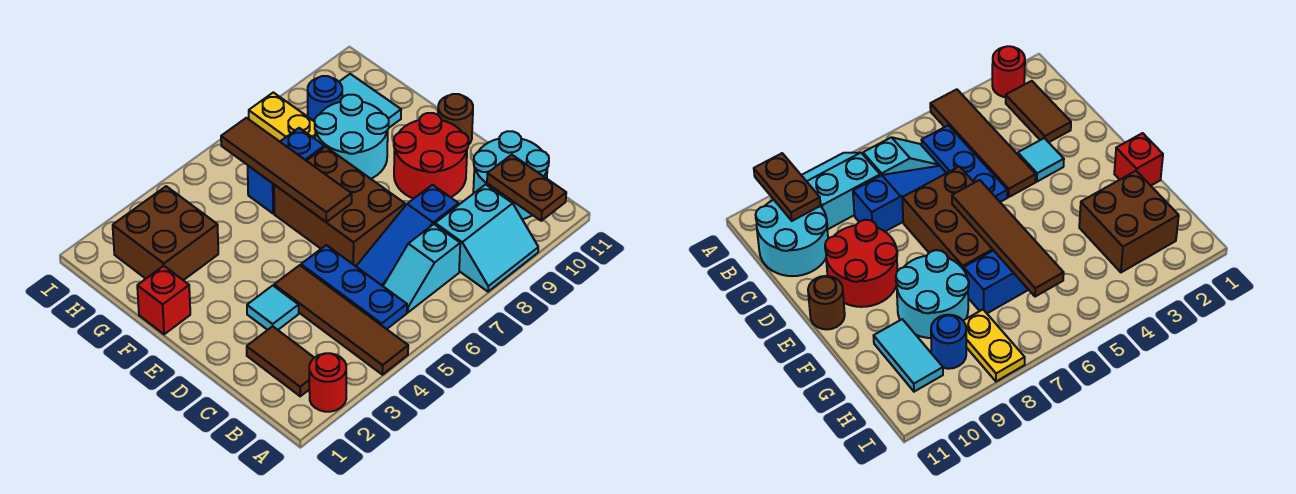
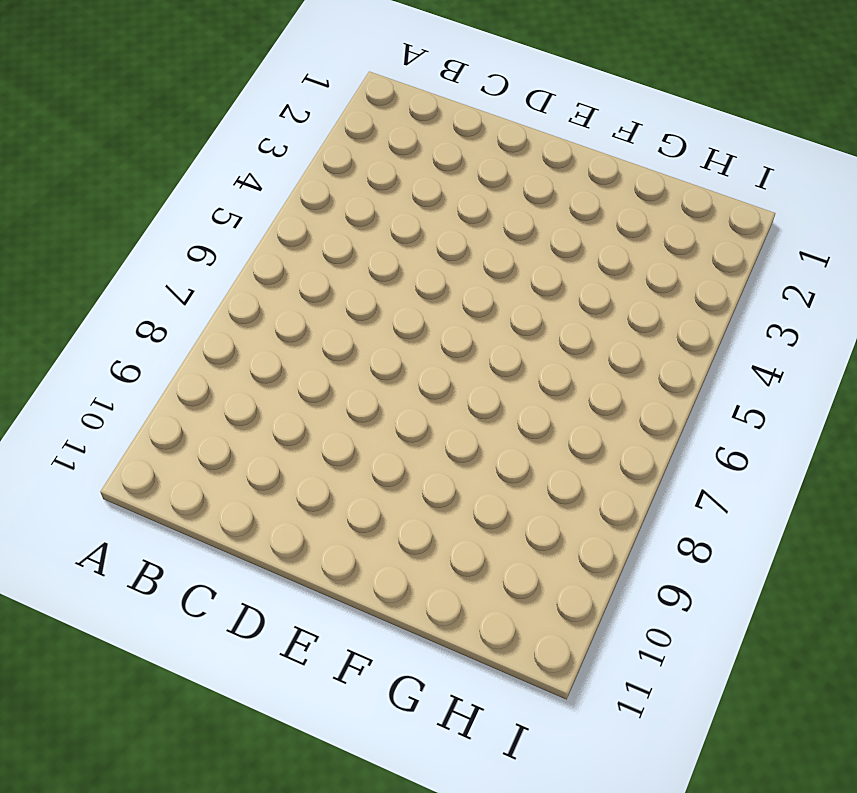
none -> red round brick A2 level 1
none -> brown tile A4:D4 level 1
none -> cyan slope A8:B9 level 1 top B

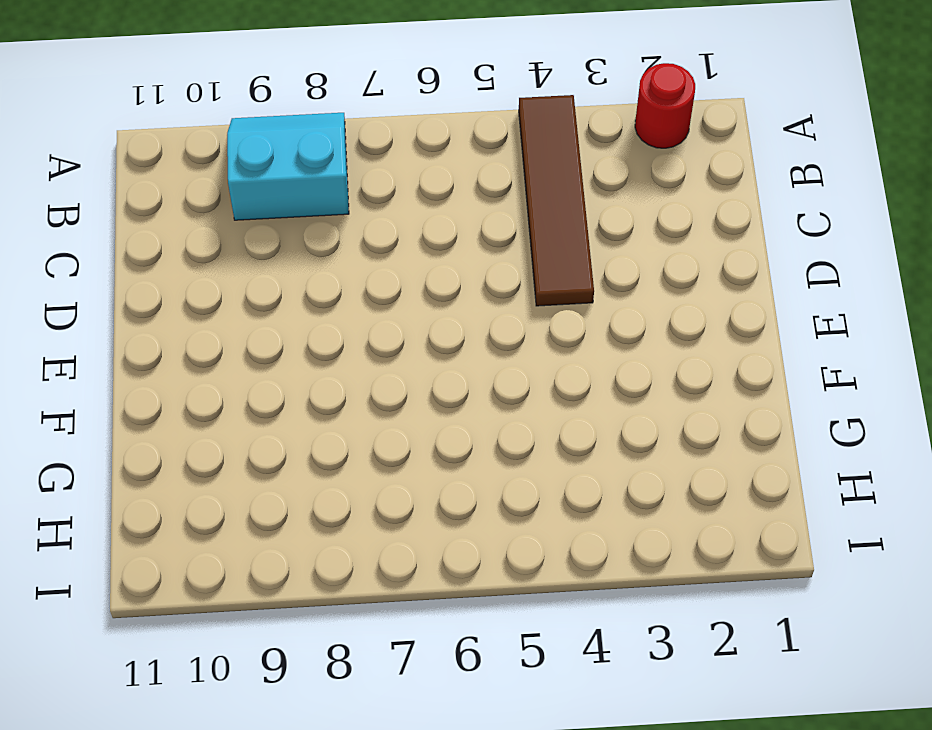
none -> brown tile B2:C2 level 1
none -> blue plate B5:D5 level 1
none -> cyan slope B6:B7 level 1 top 7

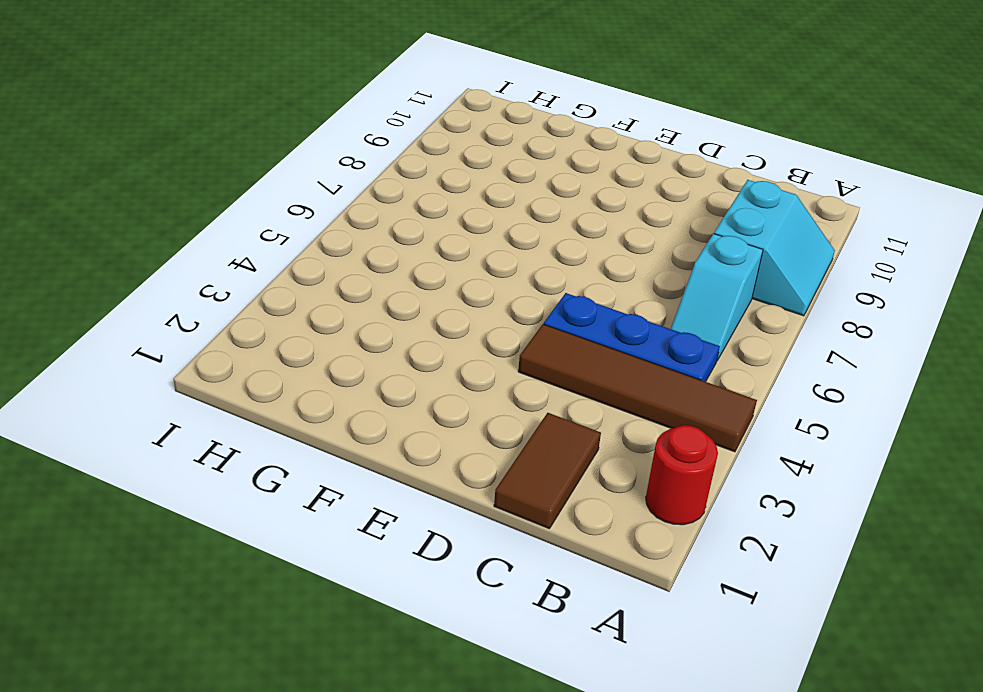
brown tile C1:C2 level 1 -> brown tile B2:C2 level 1
none -> cyan round brick B10:C11 level 1
none -> blue slope C6:C8 level 1 top 8
none -> cyan tile D3 level 1

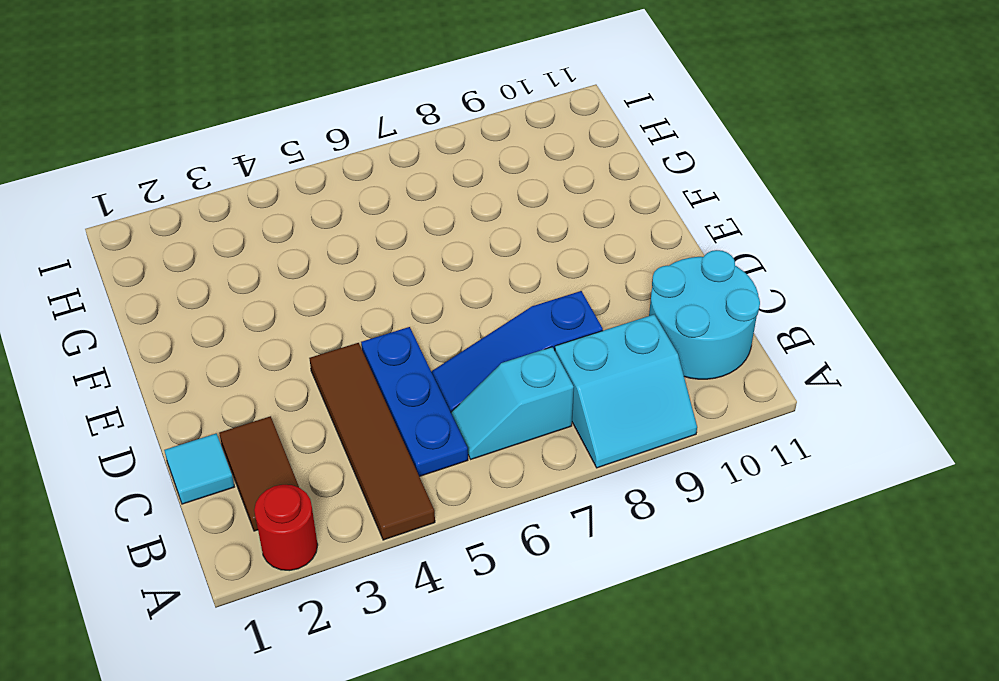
cyan tile C1 level 1 -> cyan tile D3 level 1
none -> brown brick D6:F7 level 1
none -> red round brick D9:E10 level 1
none -> brown round brick E11 level 1

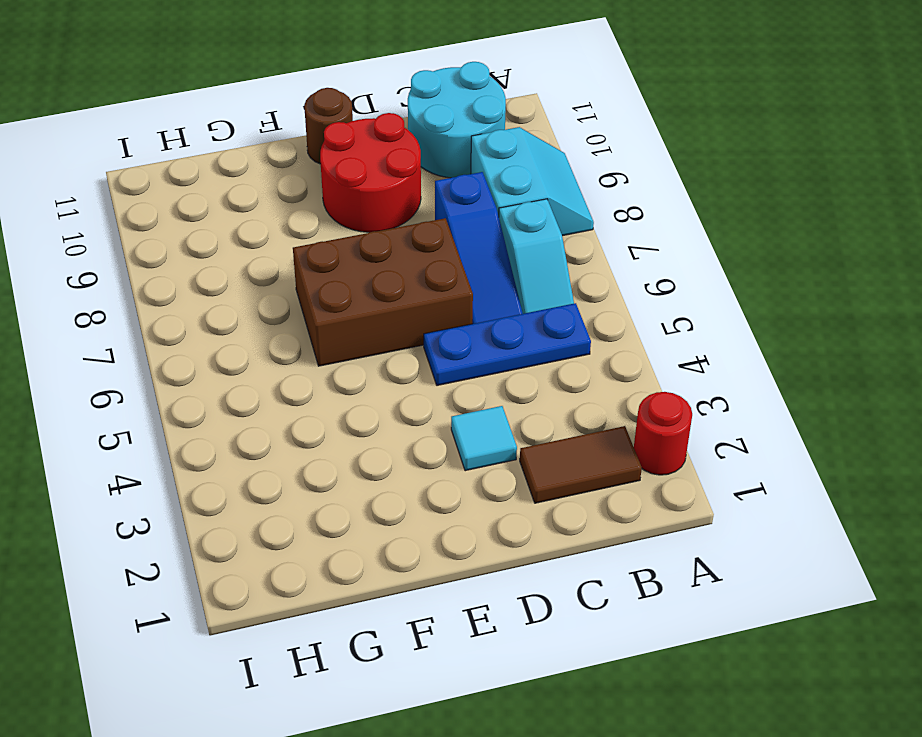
none -> brown tile A4:D4 level 1
none -> red brick F1 level 1
none -> cyan round brick F8:G9 level 1

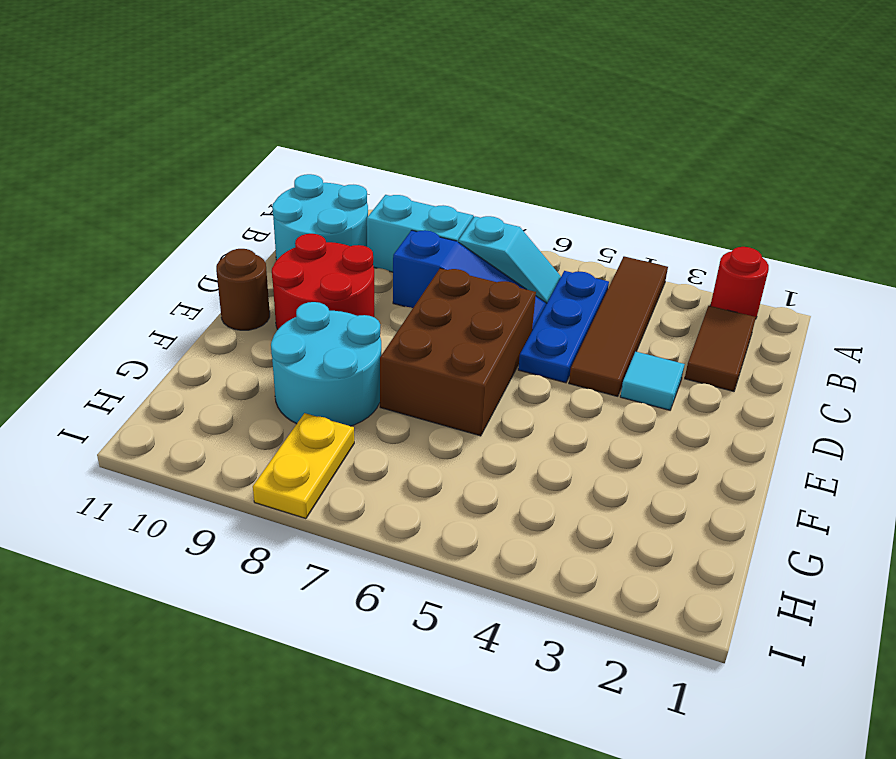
none -> red brick F1 level 1
none -> brown brick G2:H3 level 1
none -> blue brick G6:G7 level 1

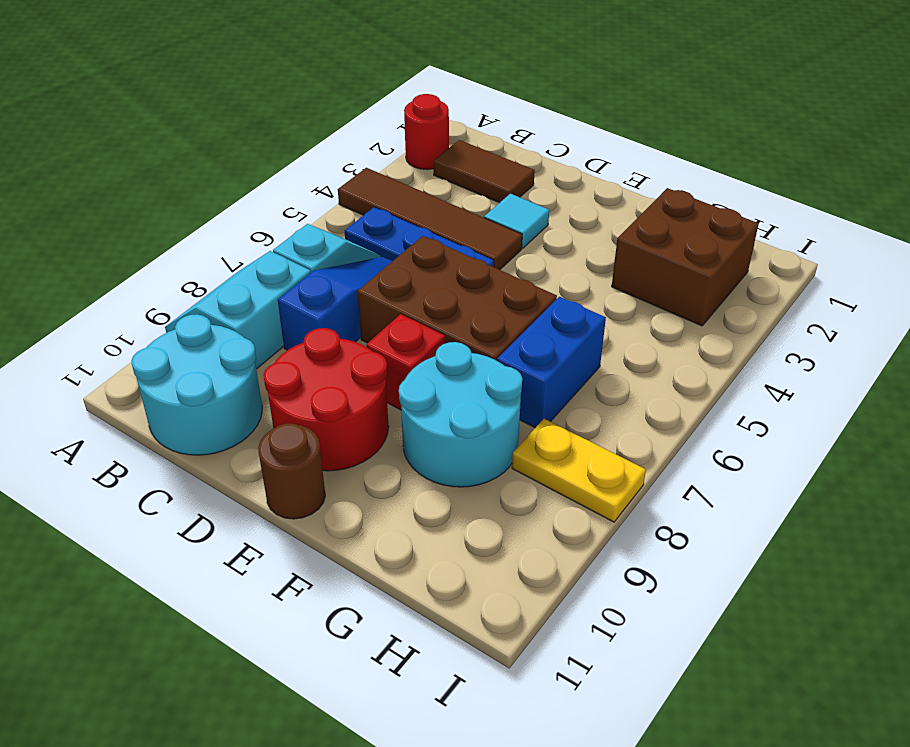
red brick E8 level 1 -> red brick F1 level 1
none -> cyan tile G10:H10 level 1
none -> blue round brick H9 level 1
none -> brown plate A10:B10 level 2

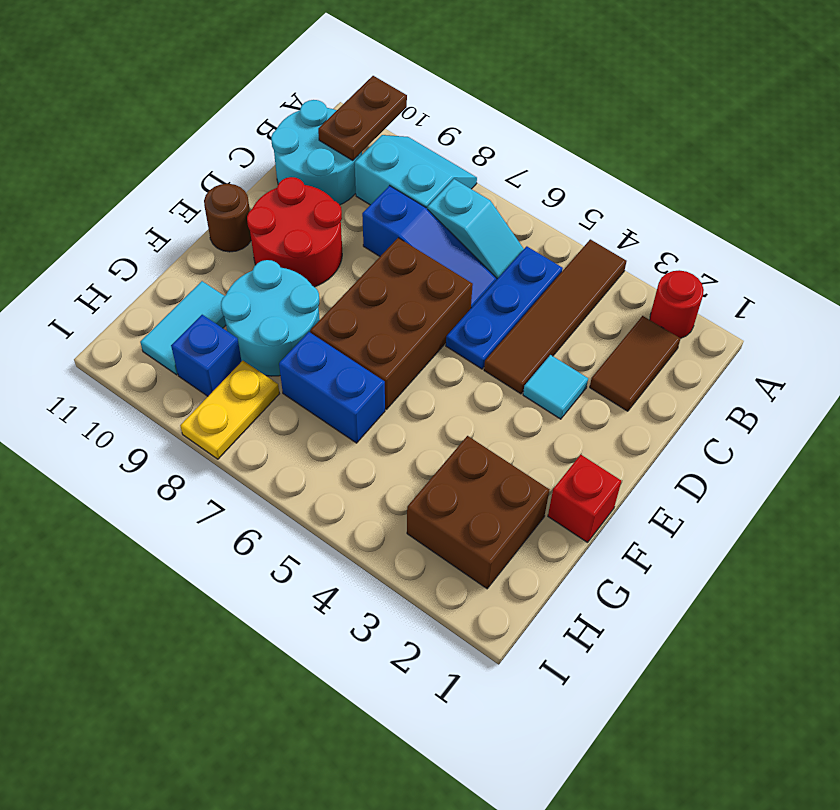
blue brick H9 level 1 -> blue round brick H9 level 1
none -> brown tile E6:H6 level 2

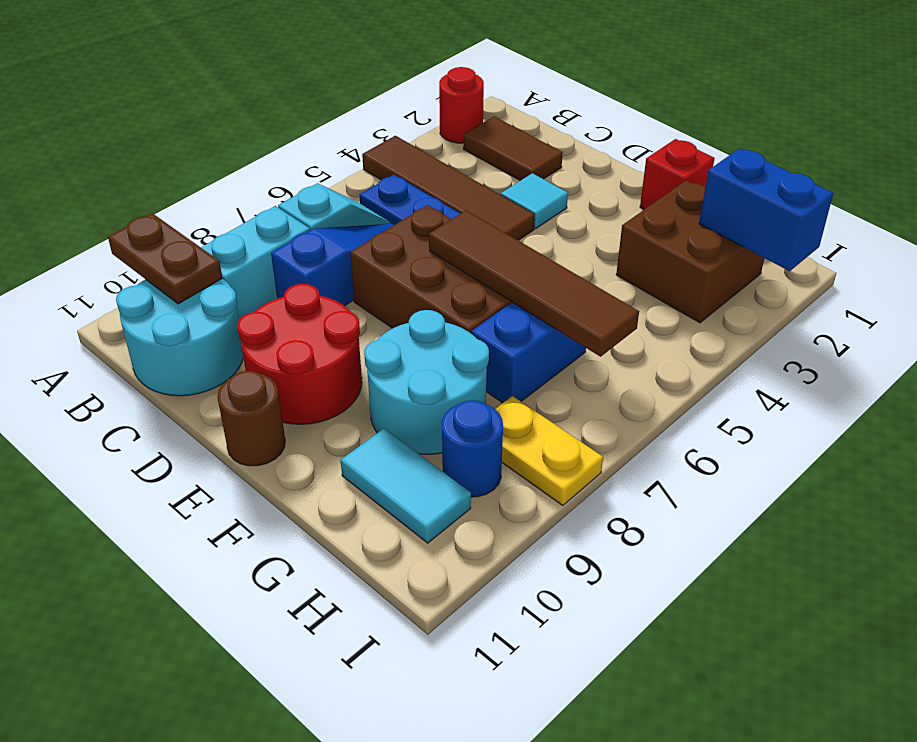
blue brick H2:I2 level 2 -> none

